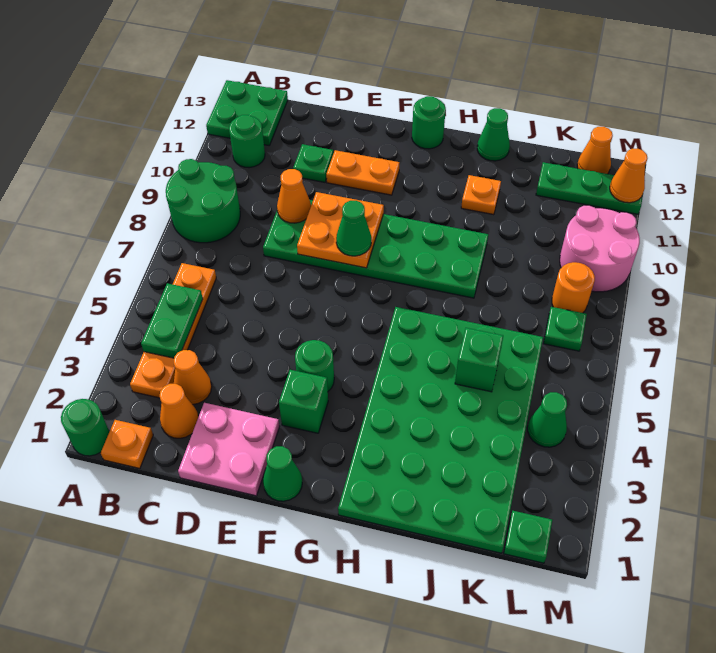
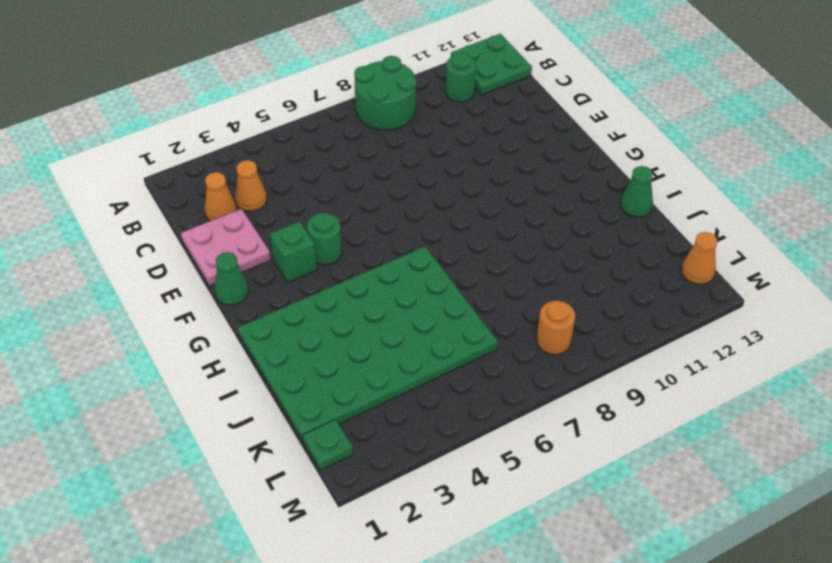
none -> green round brick A1 level 1
none -> orange plate B1 level 1
none -> orange plate B3:B6 level 1
none -> green plate D8:I9 level 1

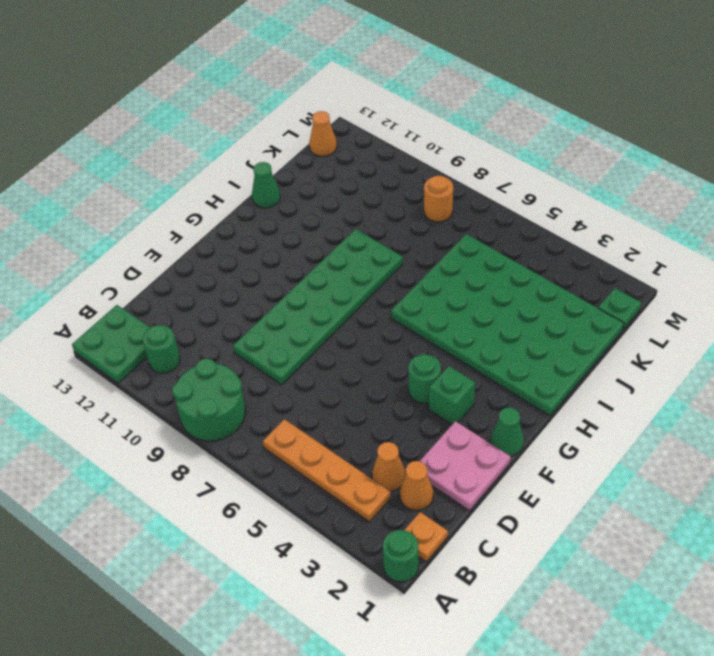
none -> green plate D11 level 1
none -> orange plate E11:F11 level 1
none -> green round brick G13 level 1
none -> orange plate I11 level 1

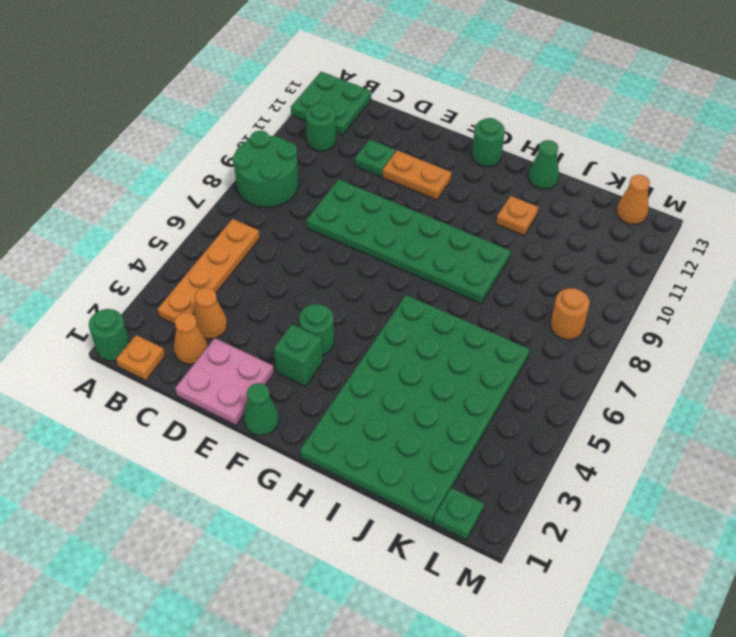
none -> green plate K12:M12 level 1
none -> green cone L4 level 1
none -> green plate L7 level 1
none -> pink round brick L9:M10 level 1

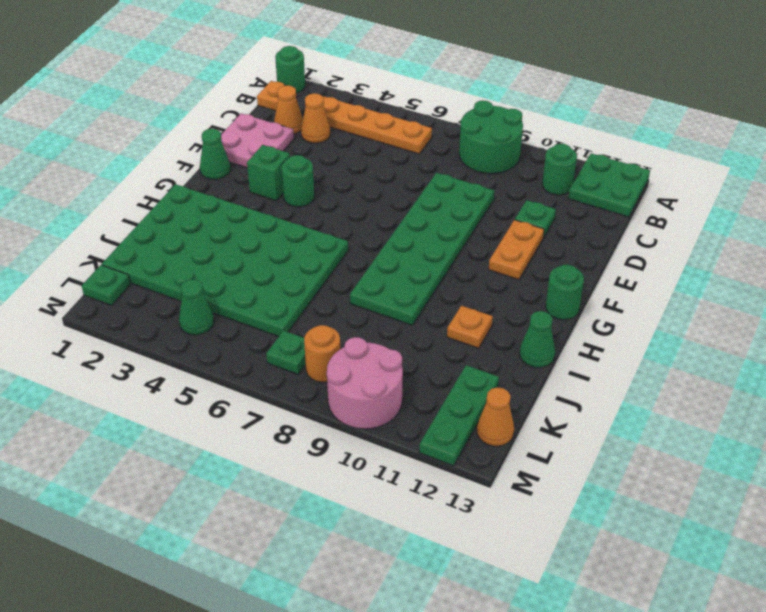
none -> green plate B4:B5 level 2
none -> orange cone D9 level 2
none -> orange plate E8:F9 level 2
none -> green brick J5 level 2

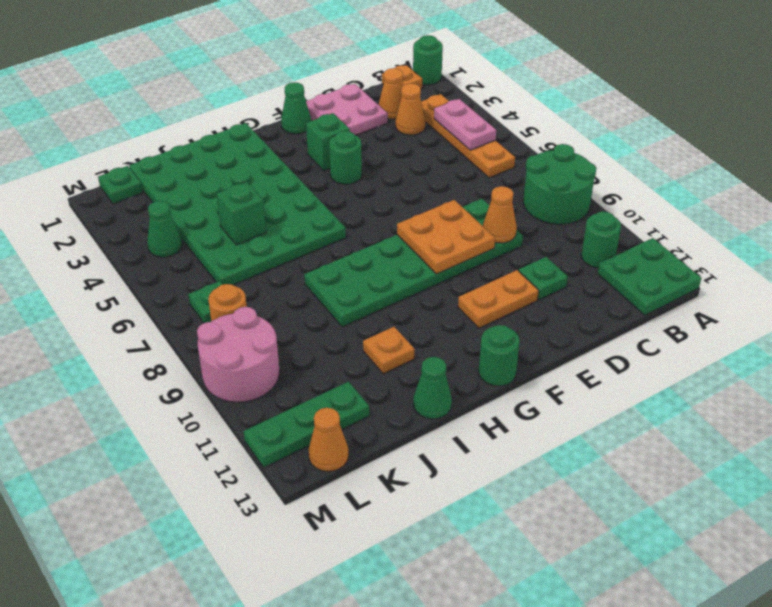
pink plate B4:B5 level 2 -> green plate B4:B5 level 2
none -> orange cone M12 level 2
none -> green cone F8 level 3

